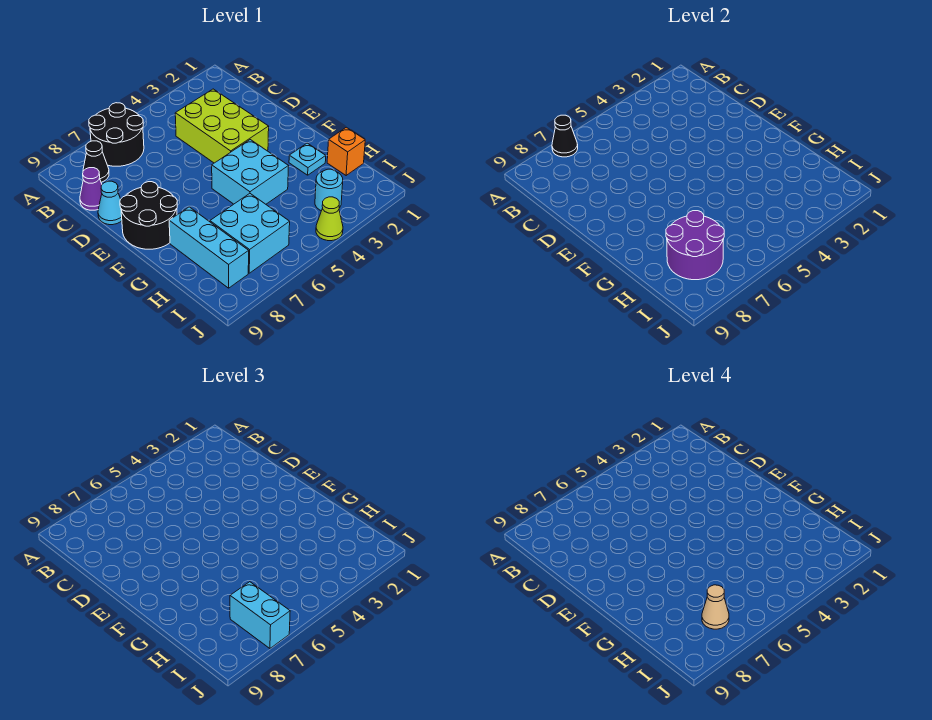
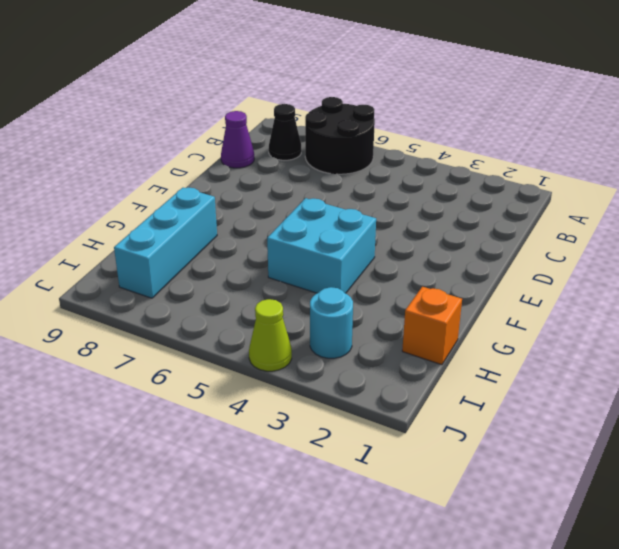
none -> lime brick C3:E4 level 1
none -> cyan cone D9 level 1
none -> black round brick E8:F9 level 1

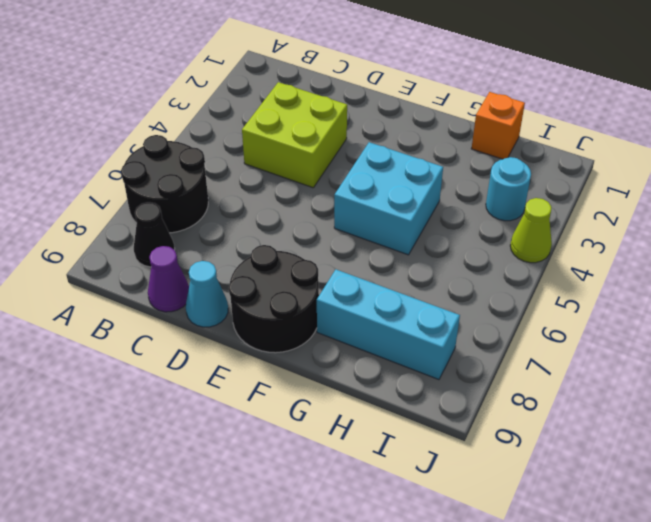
lime brick C3:D4 level 1 -> lime brick C3:E4 level 1
none -> cyan plate G2 level 1
none -> cyan brick H6:I7 level 1
none -> black cone A7 level 2

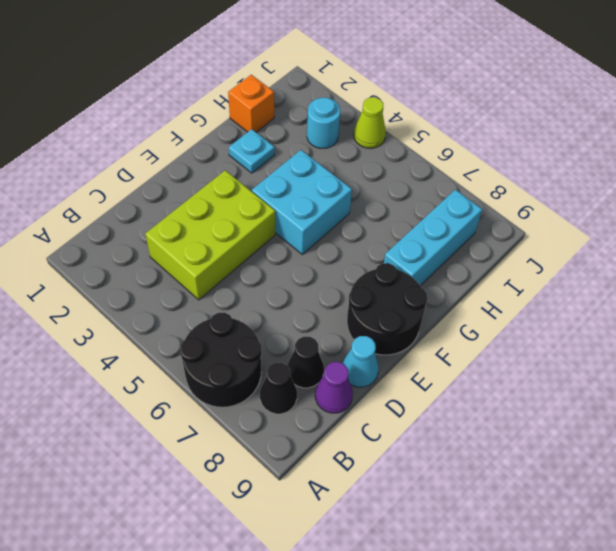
black cone C8 level 1 -> black cone A7 level 2
none -> cyan brick H6:I7 level 1
none -> purple round brick H7:I8 level 2
none -> cyan brick I7:J7 level 3

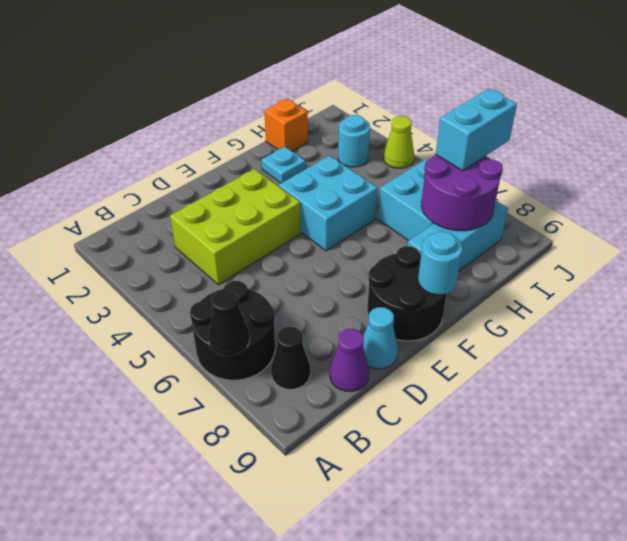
cyan round brick F9 level 2 -> none
none -> tan cone I7 level 4

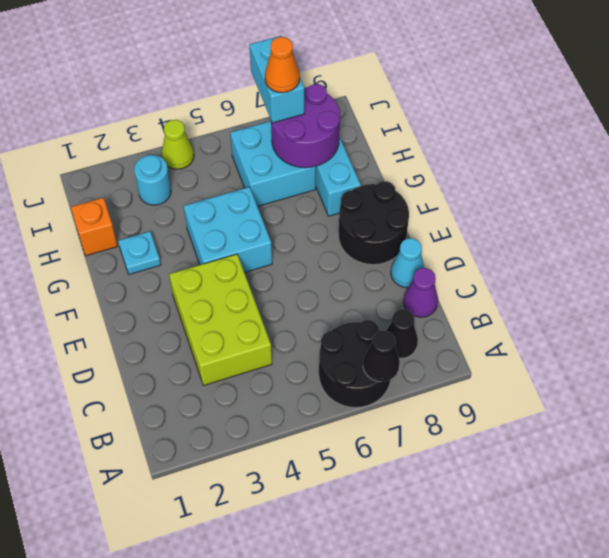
orange cone I7 level 4 -> tan cone I7 level 4

